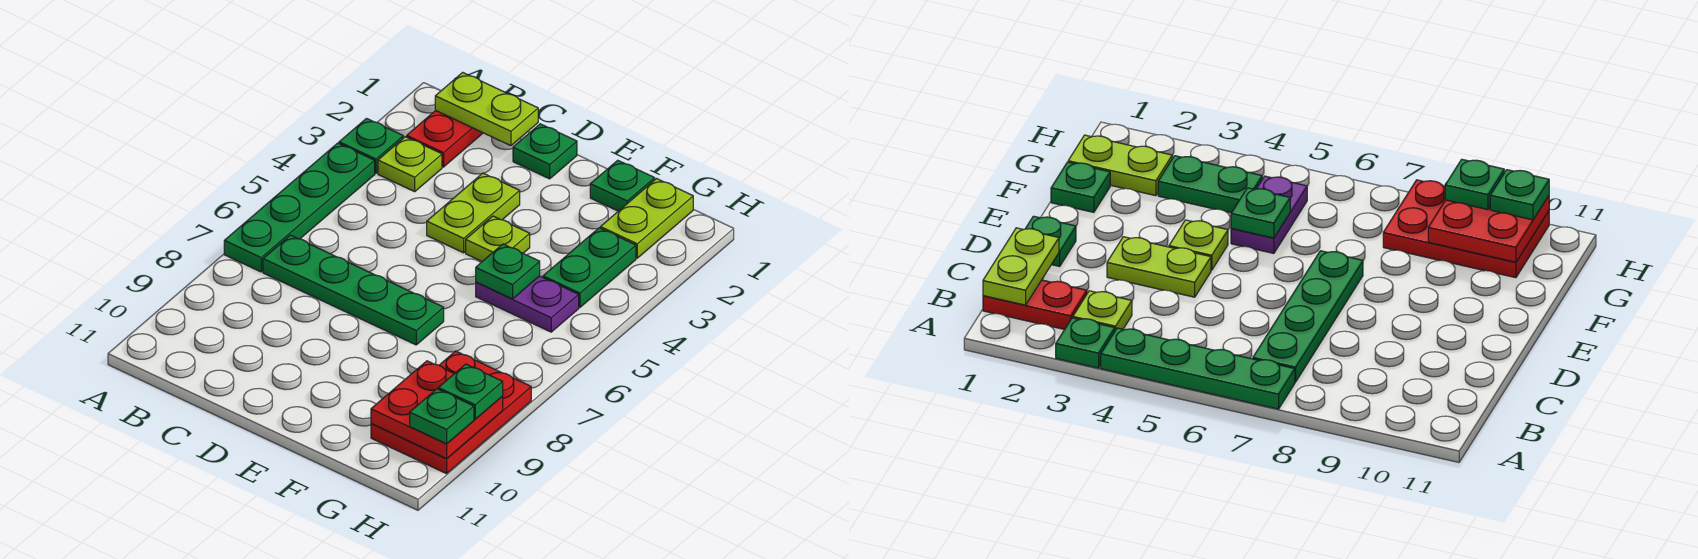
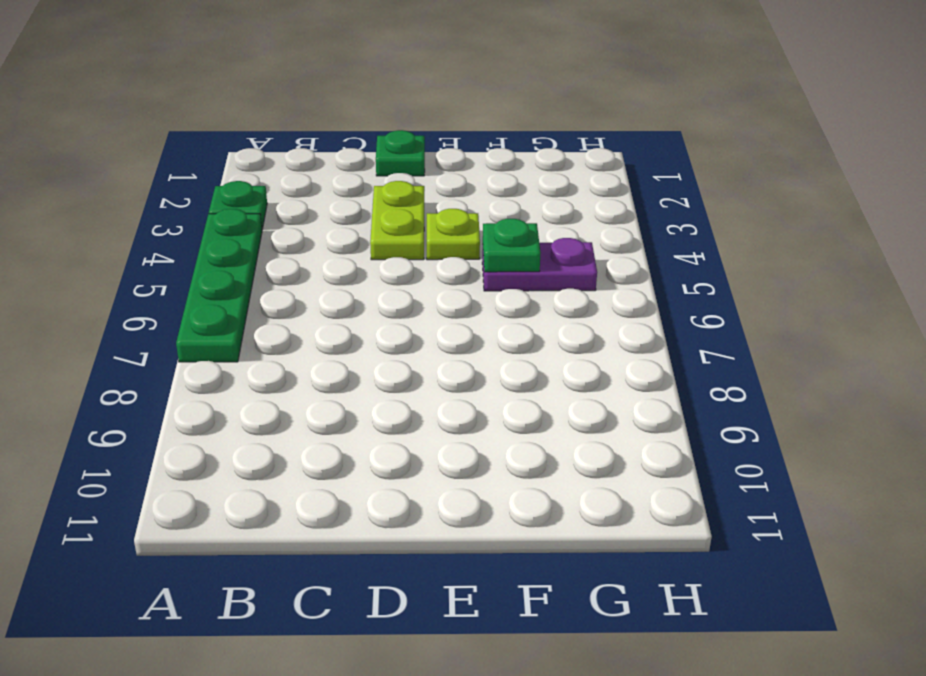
none -> red plate B1:B2 level 1
none -> lime plate B3 level 1
none -> green plate B7:E7 level 1

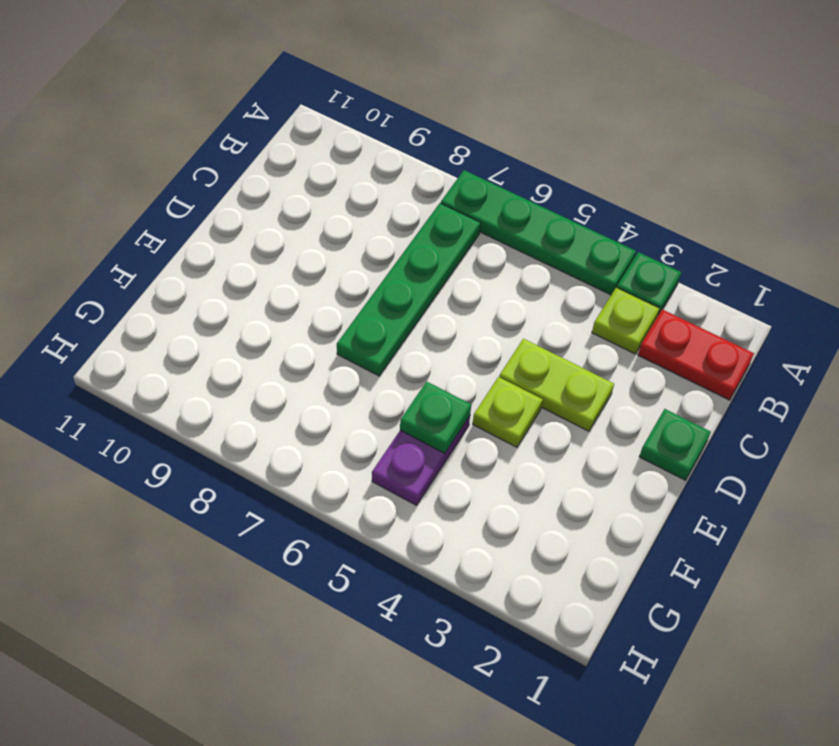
none -> green plate F1 level 1
none -> lime plate G1:G2 level 1
none -> green plate G3:G4 level 1

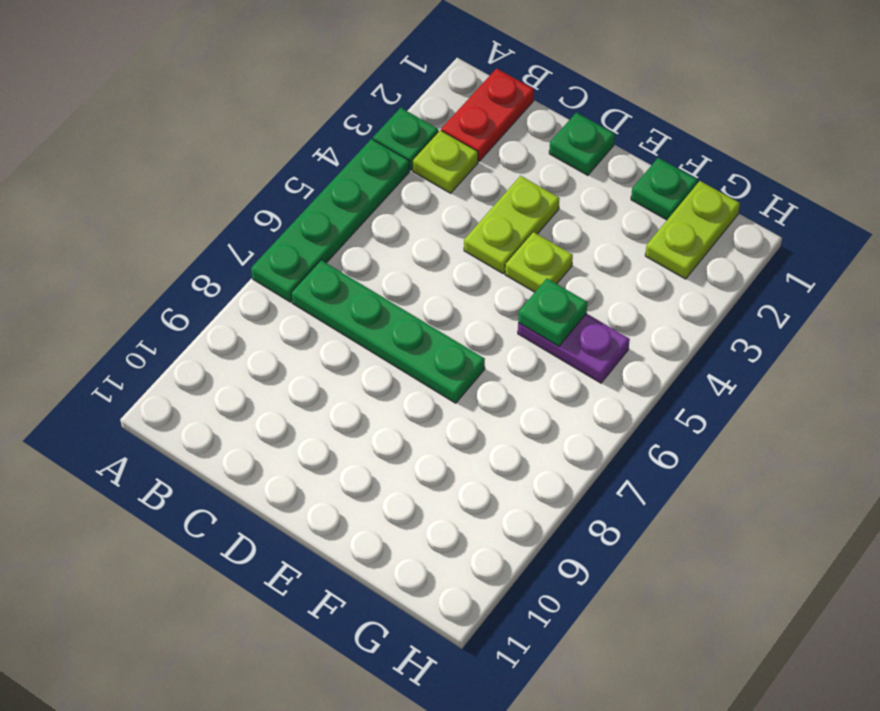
none -> green plate G3:G4 level 1
none -> red plate G8:H10 level 1
none -> lime plate B1:C1 level 2

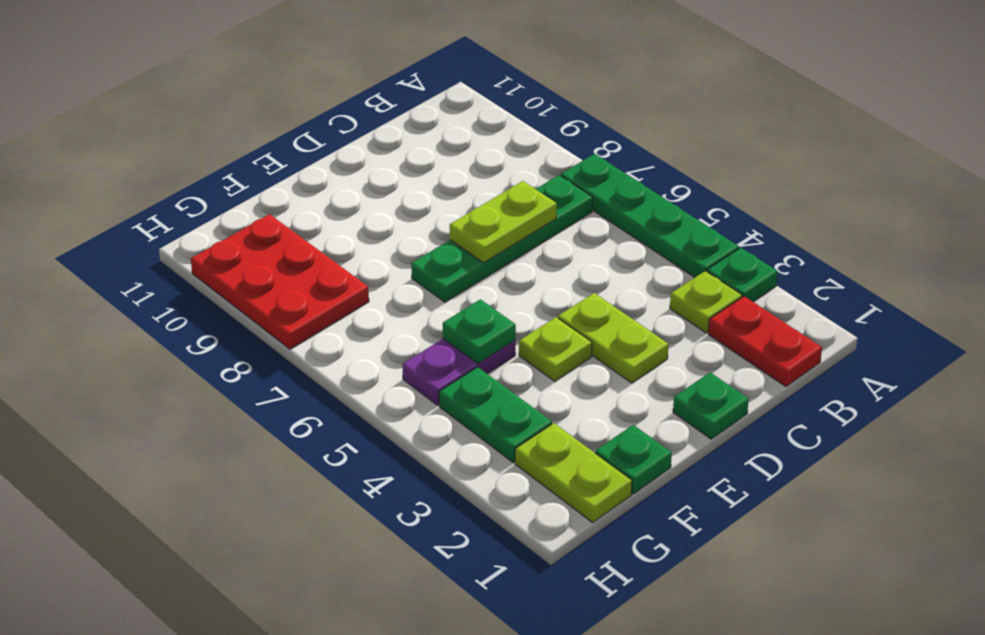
lime plate C7:D7 level 2 -> lime plate B1:C1 level 2
none -> red plate G9:H10 level 2
none -> green plate H9 level 3
none -> green plate H10 level 3

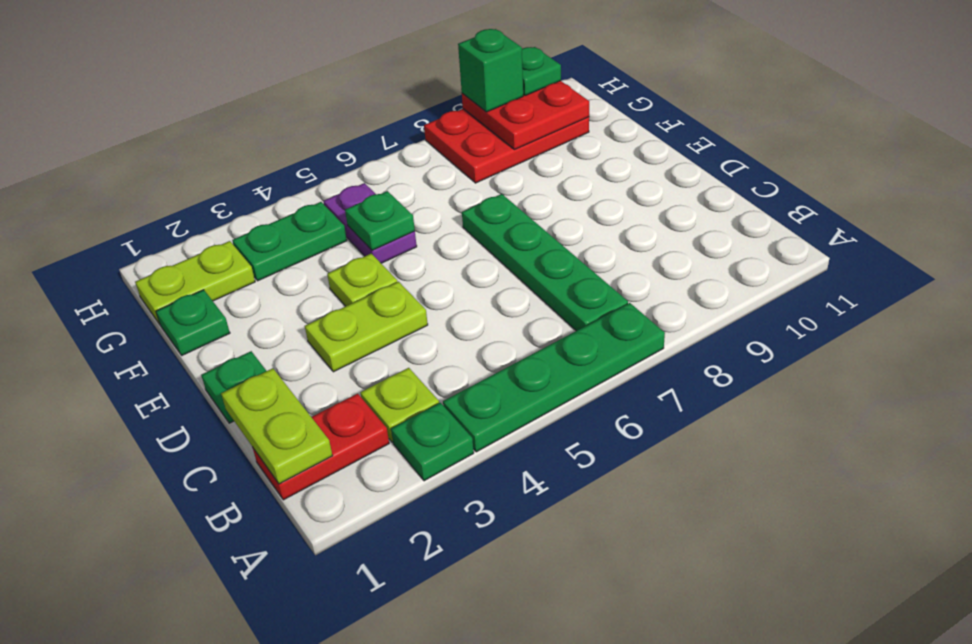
green brick H9 level 3 -> green plate H9 level 3

